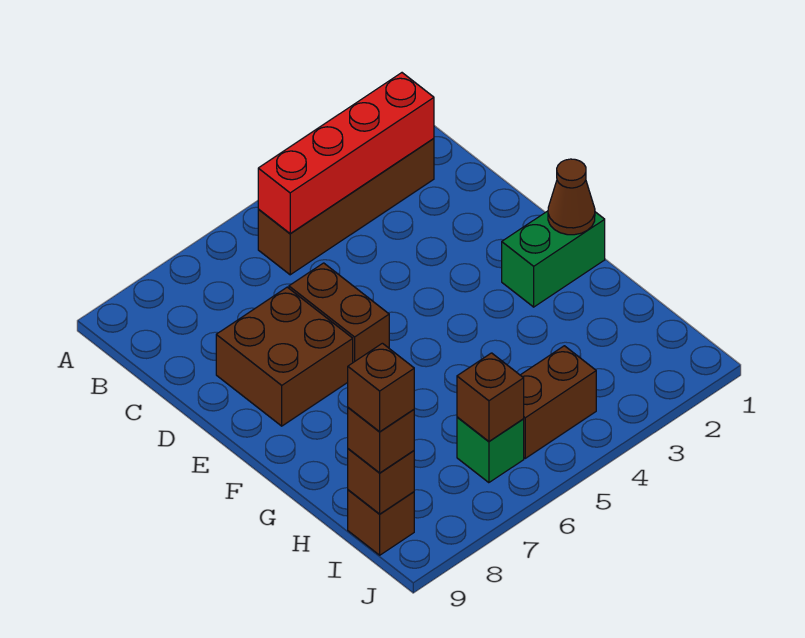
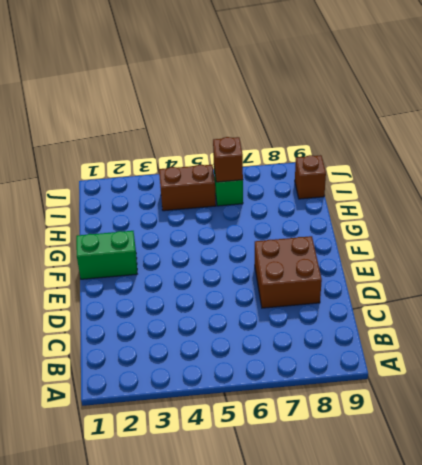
none -> brown brick B2:B5 level 1
none -> brown brick D6:E6 level 1
none -> red brick B2:B5 level 2

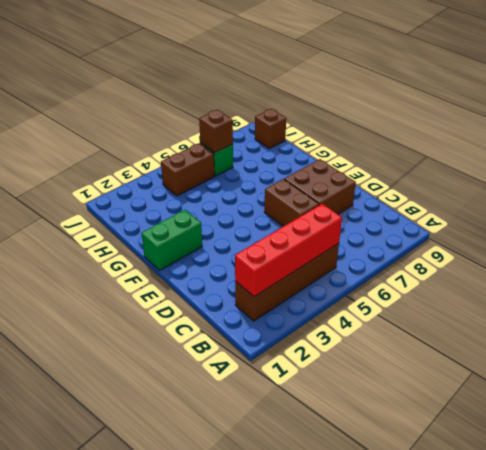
none -> brown cone F1 level 2
none -> brown brick I9 level 2
none -> brown brick I9 level 3

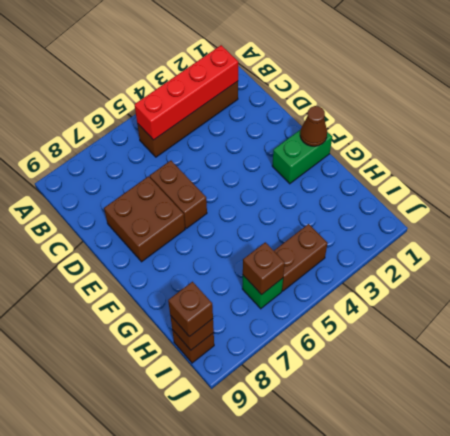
none -> brown brick I9 level 4

